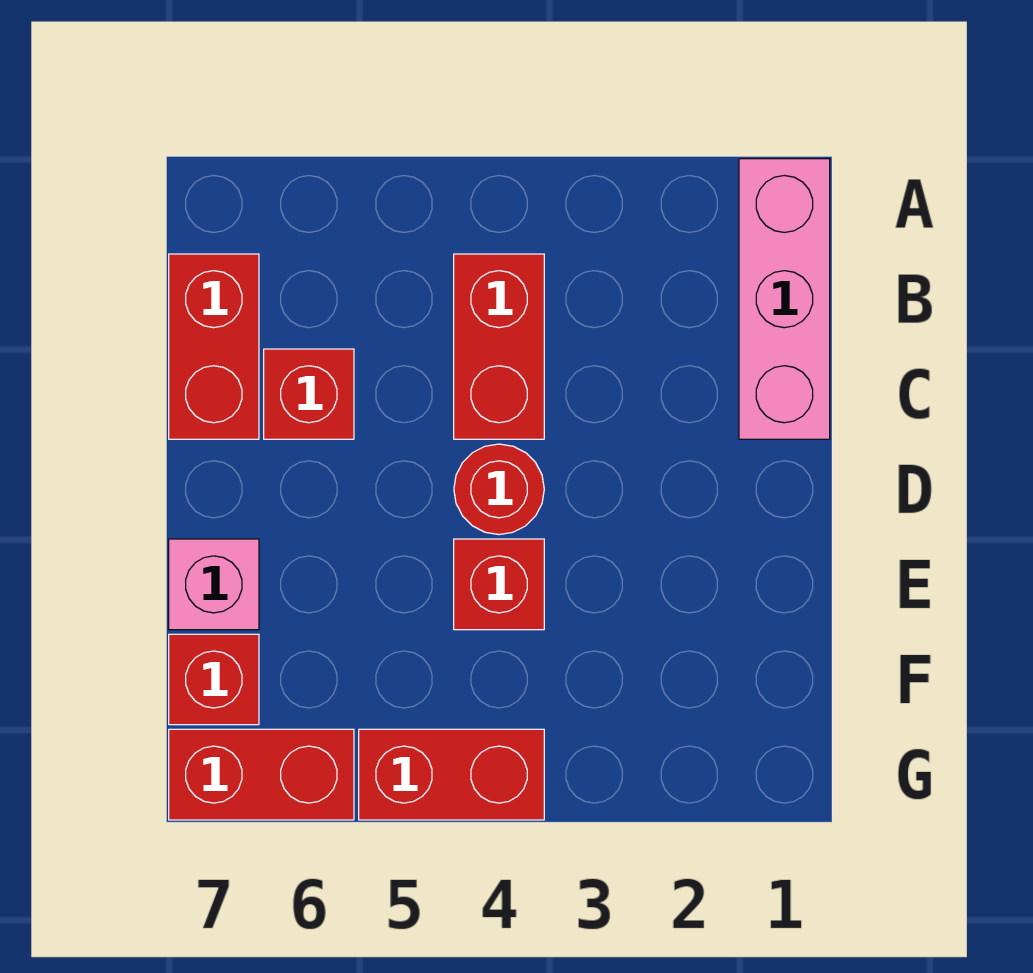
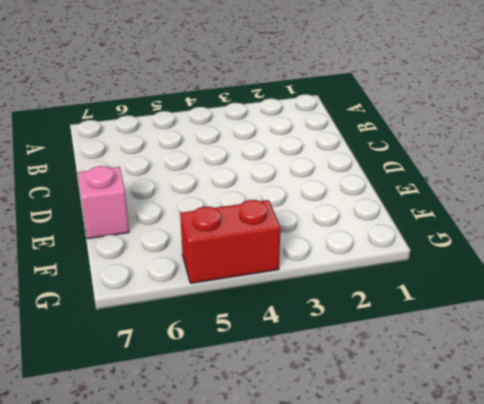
none -> pink brick A1:C1 level 1
none -> red brick B4:C4 level 1

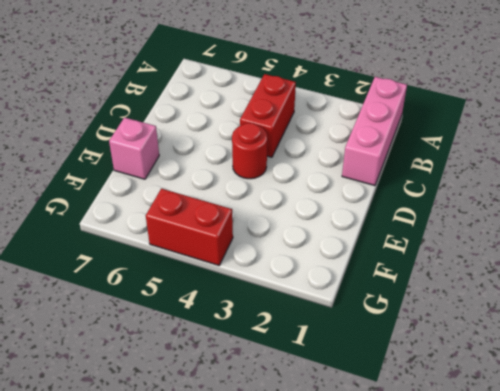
none -> red brick B7:C7 level 1
none -> red brick C6 level 1

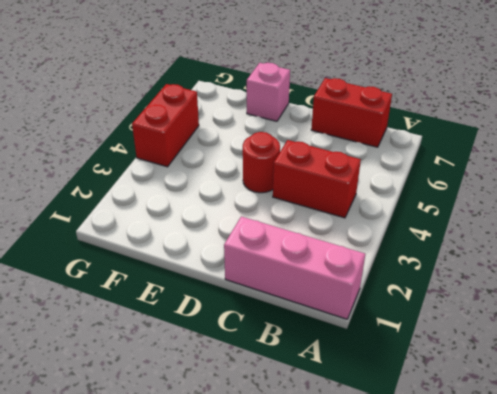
none -> red brick C6 level 1
none -> red brick E4 level 1

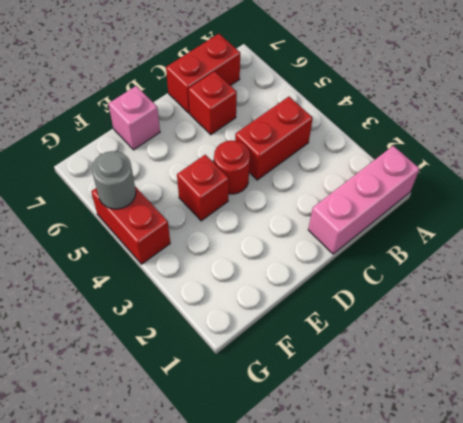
grey round brick G5 level 2 -> none
none -> red brick F7 level 1
none -> red brick G6:G7 level 1

